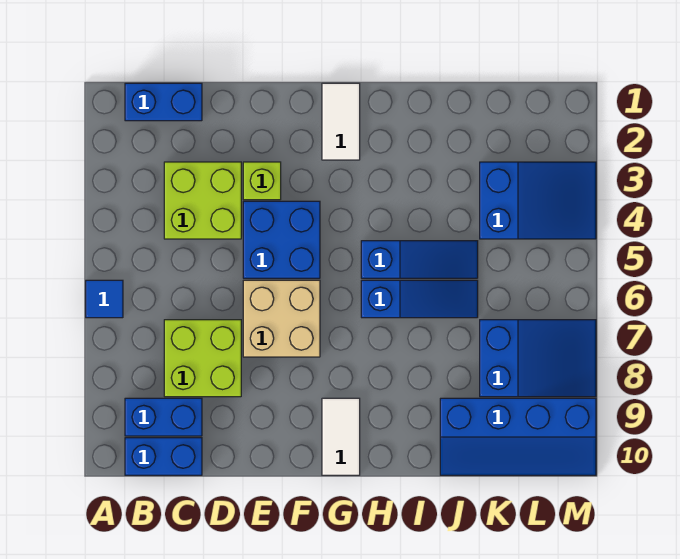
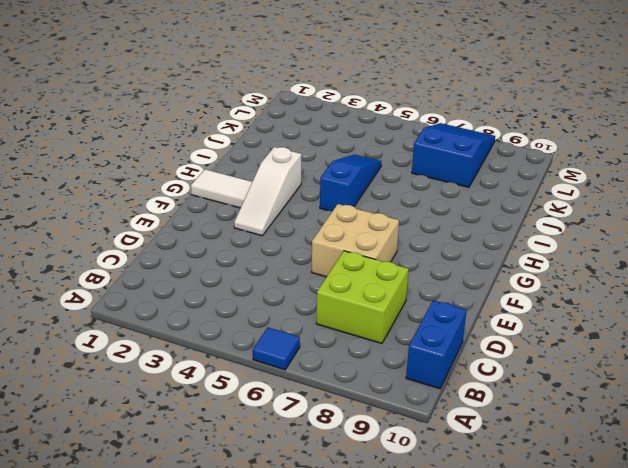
white slope F3:H3 level 1 top H -> none
none -> blue brick B1:C1 level 1
none -> blue brick B9:C9 level 1
none -> lime brick C3:D4 level 1

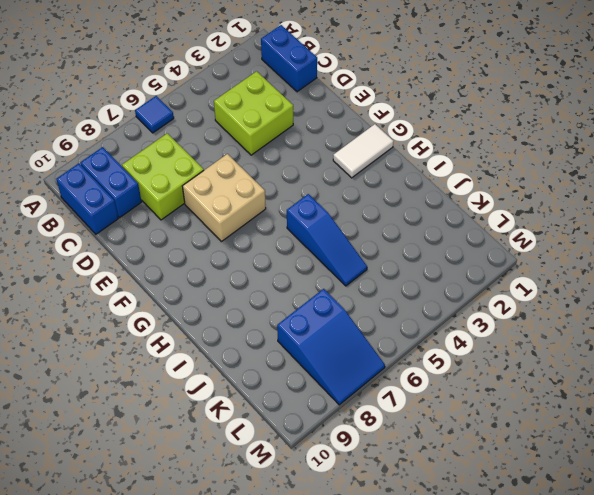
none -> lime brick E3 level 1
none -> blue brick E4:F5 level 1
none -> white tile G9:G10 level 1

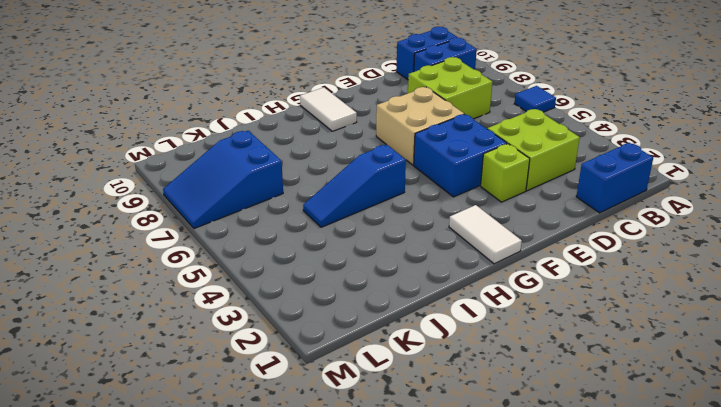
none -> blue slope H6:J6 level 1 top H
none -> blue slope J9:M10 level 1 top 9
none -> blue slope K3:M4 level 1 top K

